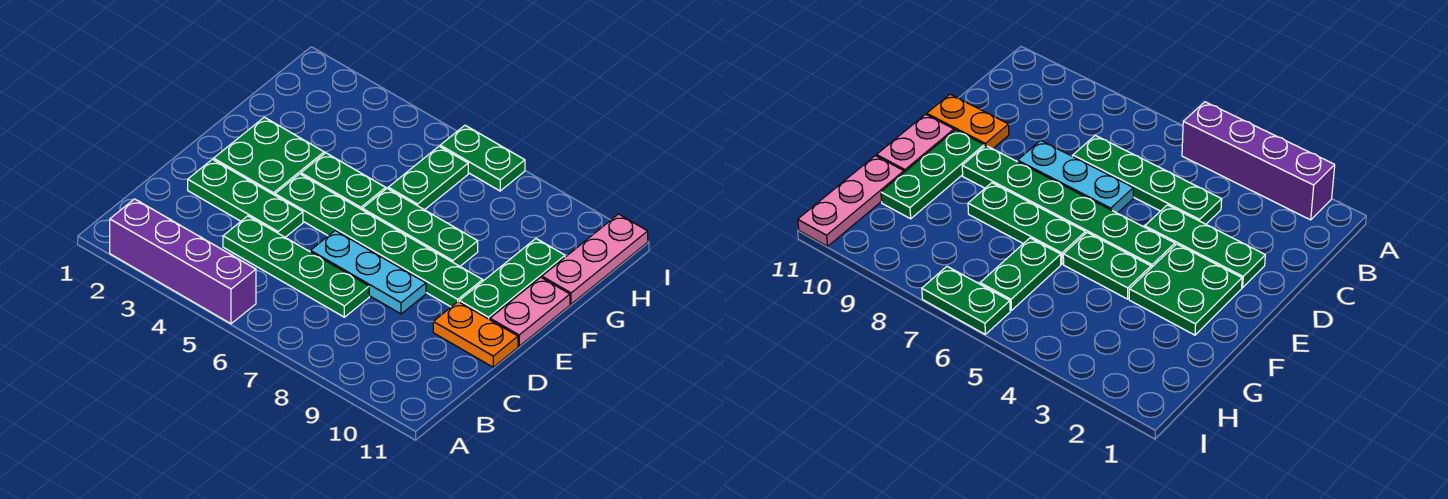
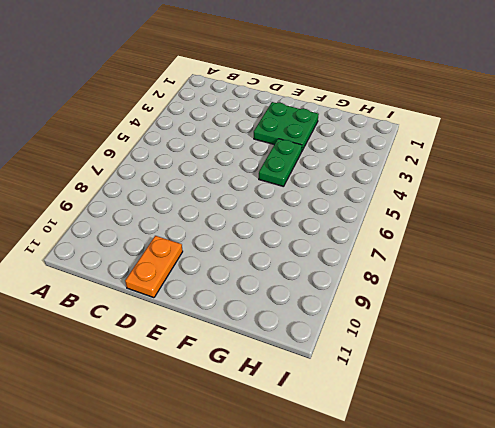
none -> purple brick A2:A5 level 1
none -> green plate C4:C7 level 1
none -> green plate D2:D4 level 1

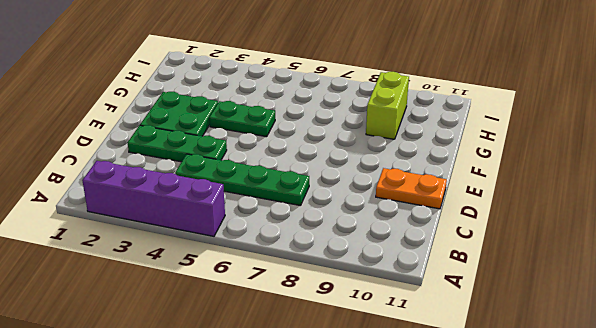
lime brick G9:H9 level 1 -> none
none -> cyan plate D6:D8 level 1
none -> green plate E4:E9 level 1
none -> green plate E10:G10 level 1

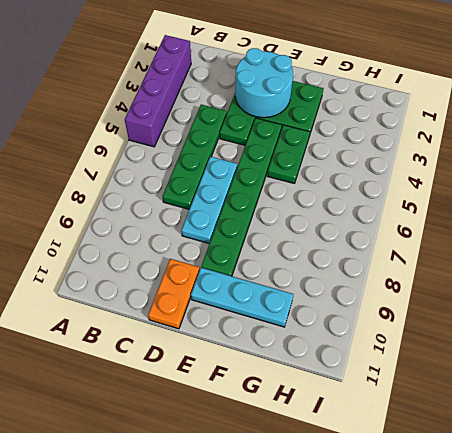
cyan round brick D2:E3 level 2 -> none
cyan plate E10:G10 level 1 -> green plate E10:G10 level 1
none -> pink plate E11:F11 level 1
none -> green plate F6:F8 level 1
none -> green plate G6:H6 level 1

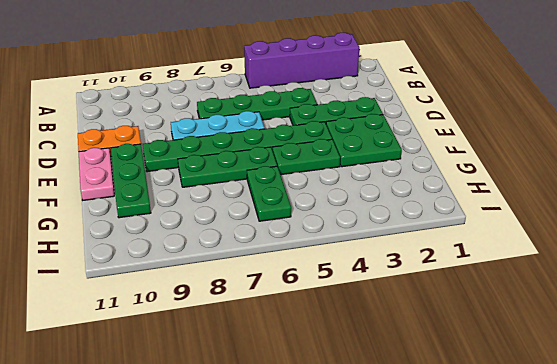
none -> pink plate G11:I11 level 1
none -> green plate I6:I7 level 1

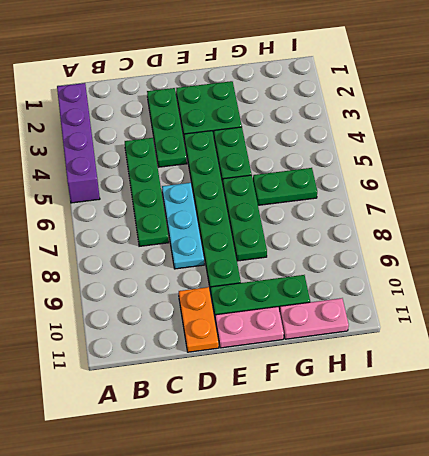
pink plate G11:H11 level 1 -> pink plate G11:I11 level 1
none -> green plate I6:I7 level 1

